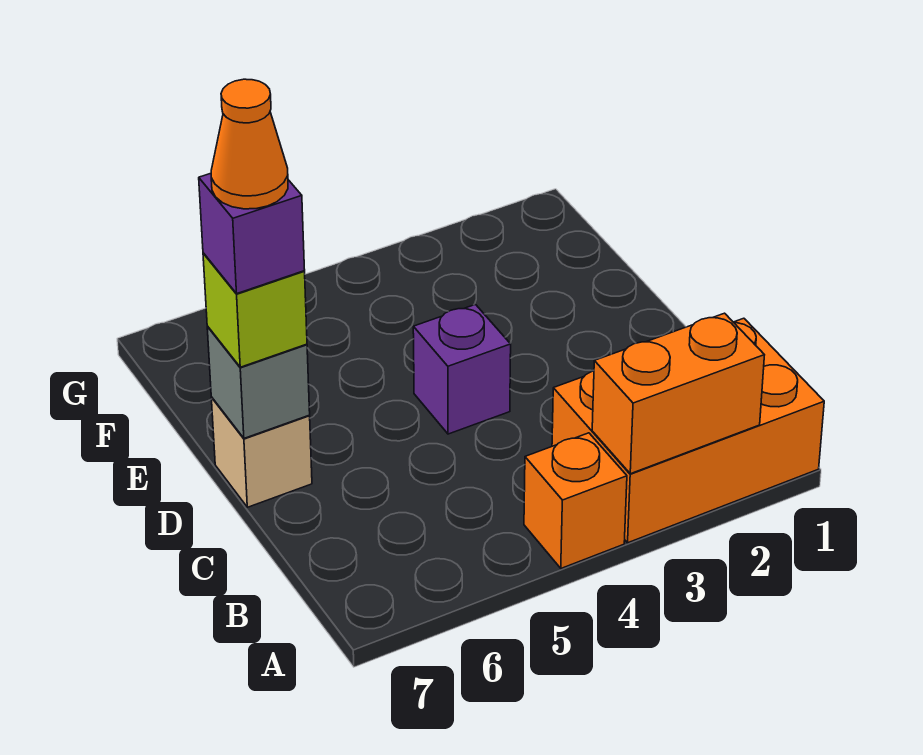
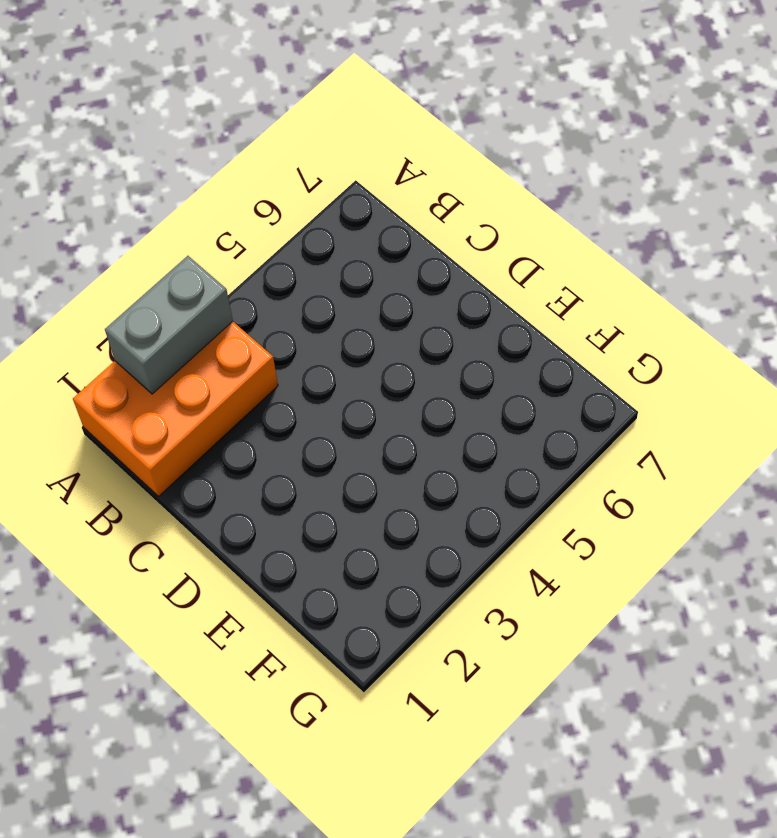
grey brick A2:A3 level 2 -> orange brick A2:A3 level 2
none -> orange brick A4 level 1
none -> purple brick D4 level 1

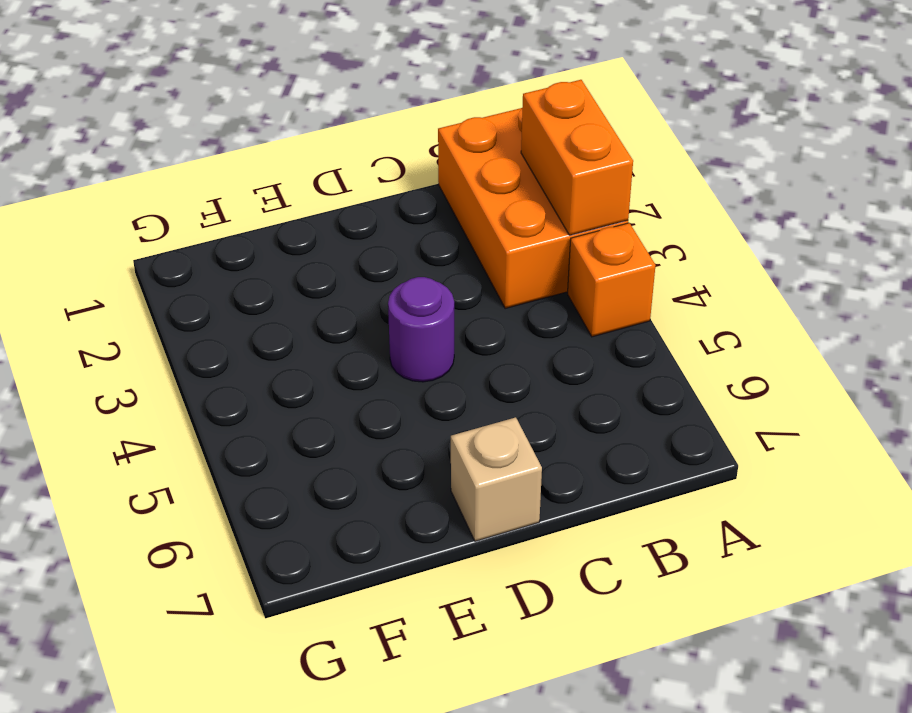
purple round brick D4 level 1 -> purple brick D4 level 1
none -> grey brick D7 level 2
none -> lime brick D7 level 3

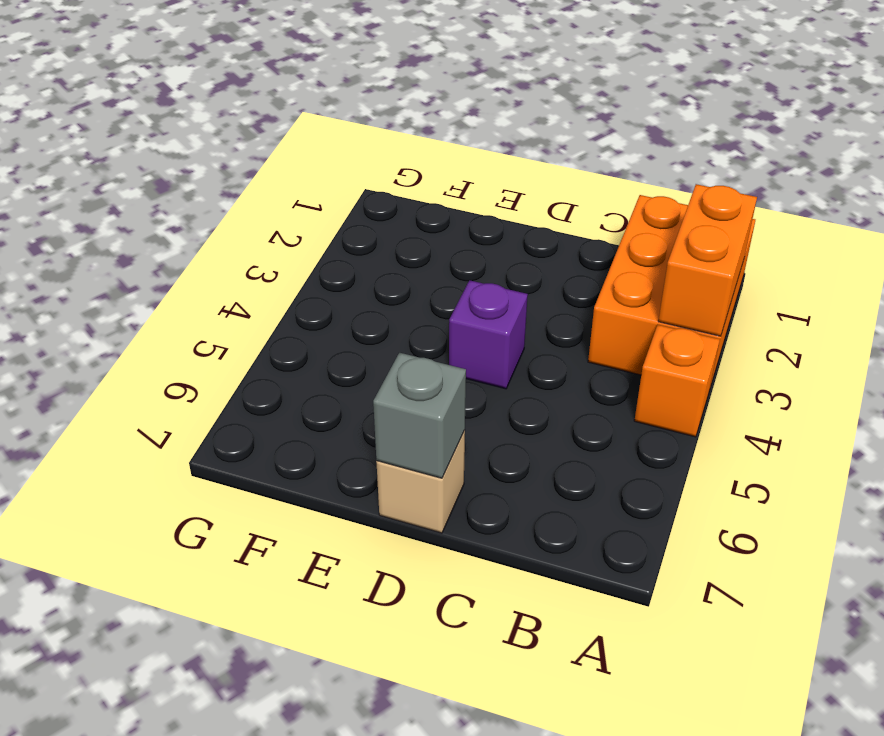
none -> lime brick D7 level 3
none -> purple brick D7 level 4

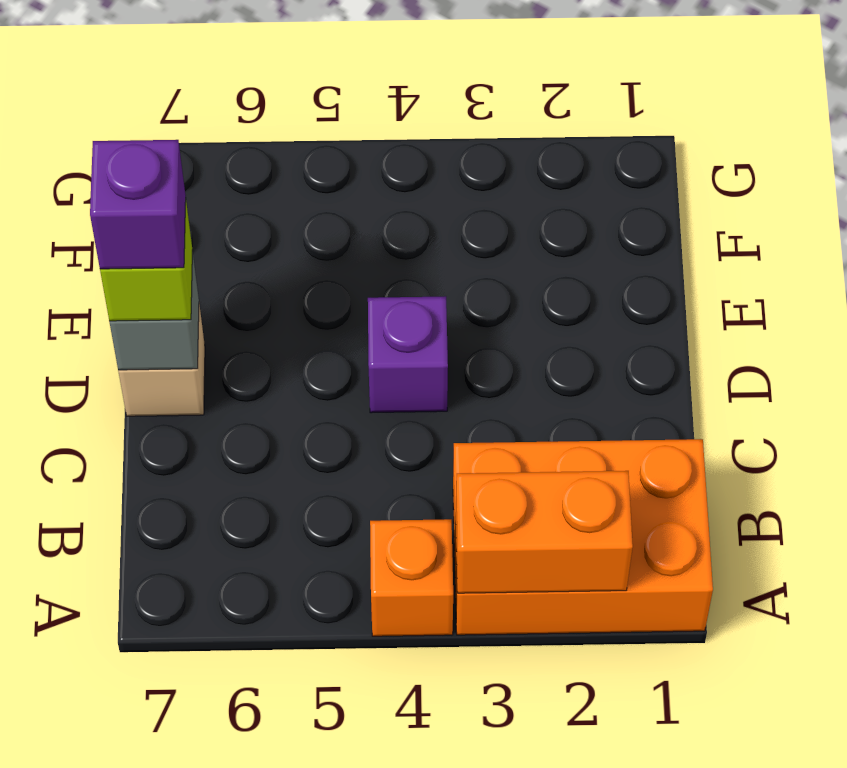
none -> orange cone D7 level 5

